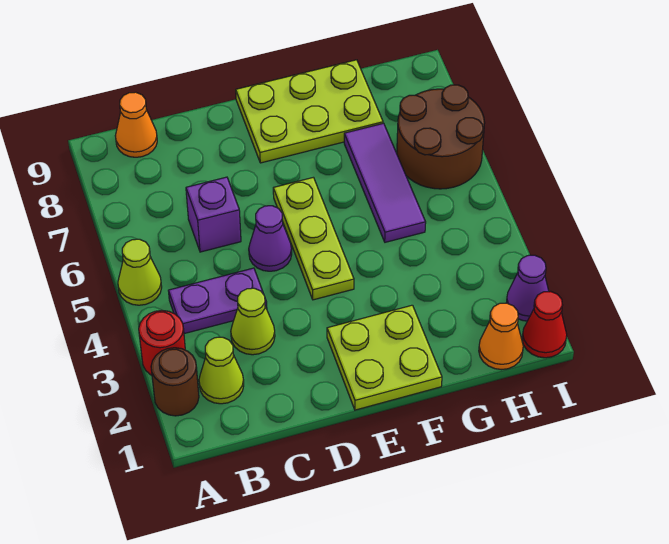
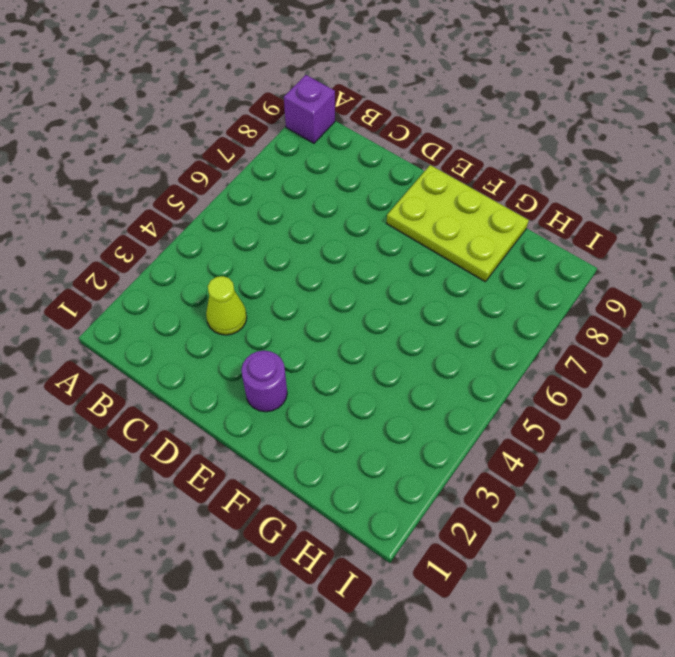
purple brick A9 level 1 -> purple brick C6 level 1
purple round brick E2 level 1 -> lime plate E1:F2 level 1
none -> brown round brick A2 level 1
none -> red round brick A3 level 1
none -> lime cone A5 level 1

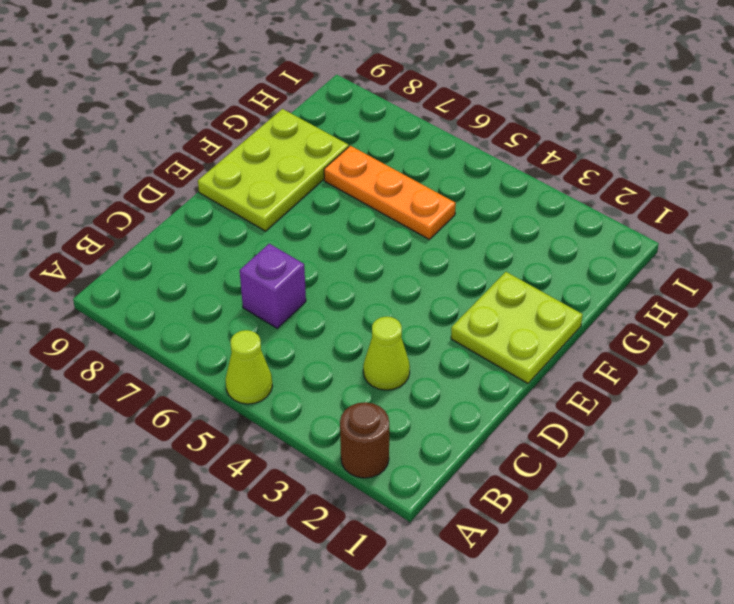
orange plate G5:G7 level 1 -> purple tile G5:G7 level 1
none -> red round brick A3 level 1
none -> lime cone B2 level 1
none -> purple plate B4:C4 level 1

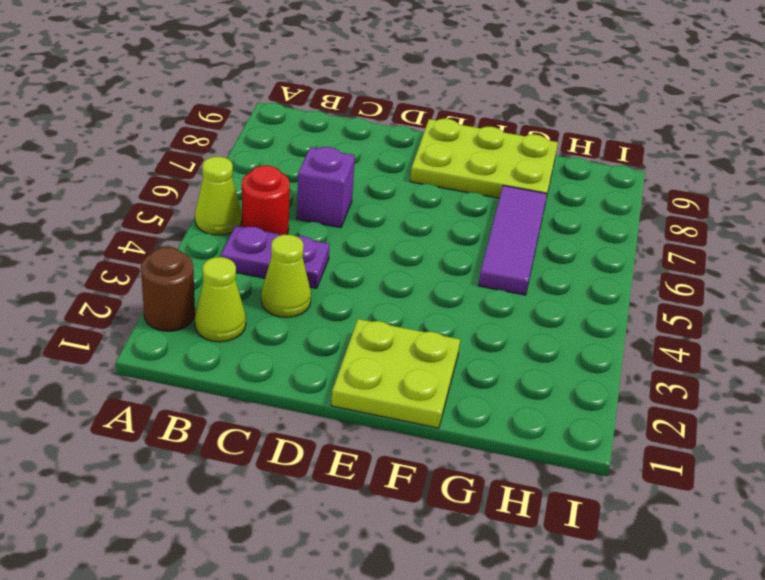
red round brick B5 level 1 -> red round brick A3 level 1
none -> orange cone B9 level 1
none -> purple cone D5 level 1
none -> lime plate E4:E6 level 1

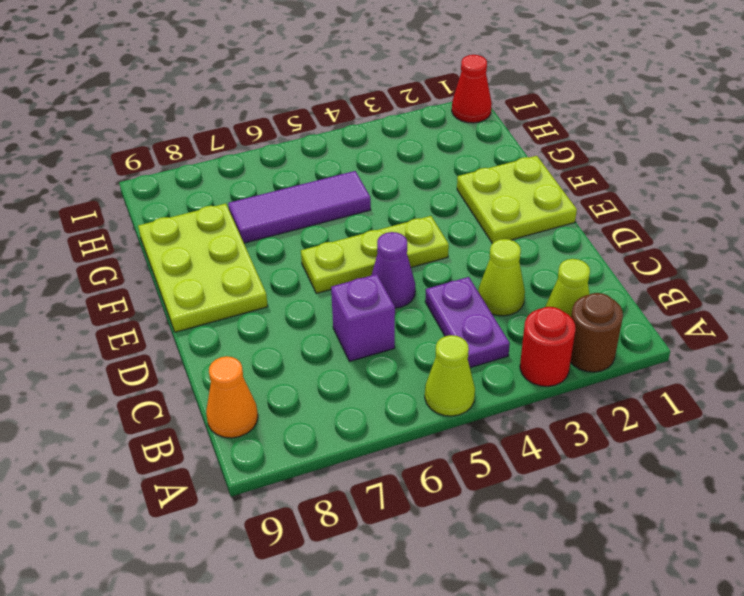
none -> orange cone H1 level 1
none -> brown round brick H6:I7 level 1
none -> purple cone I2 level 1

